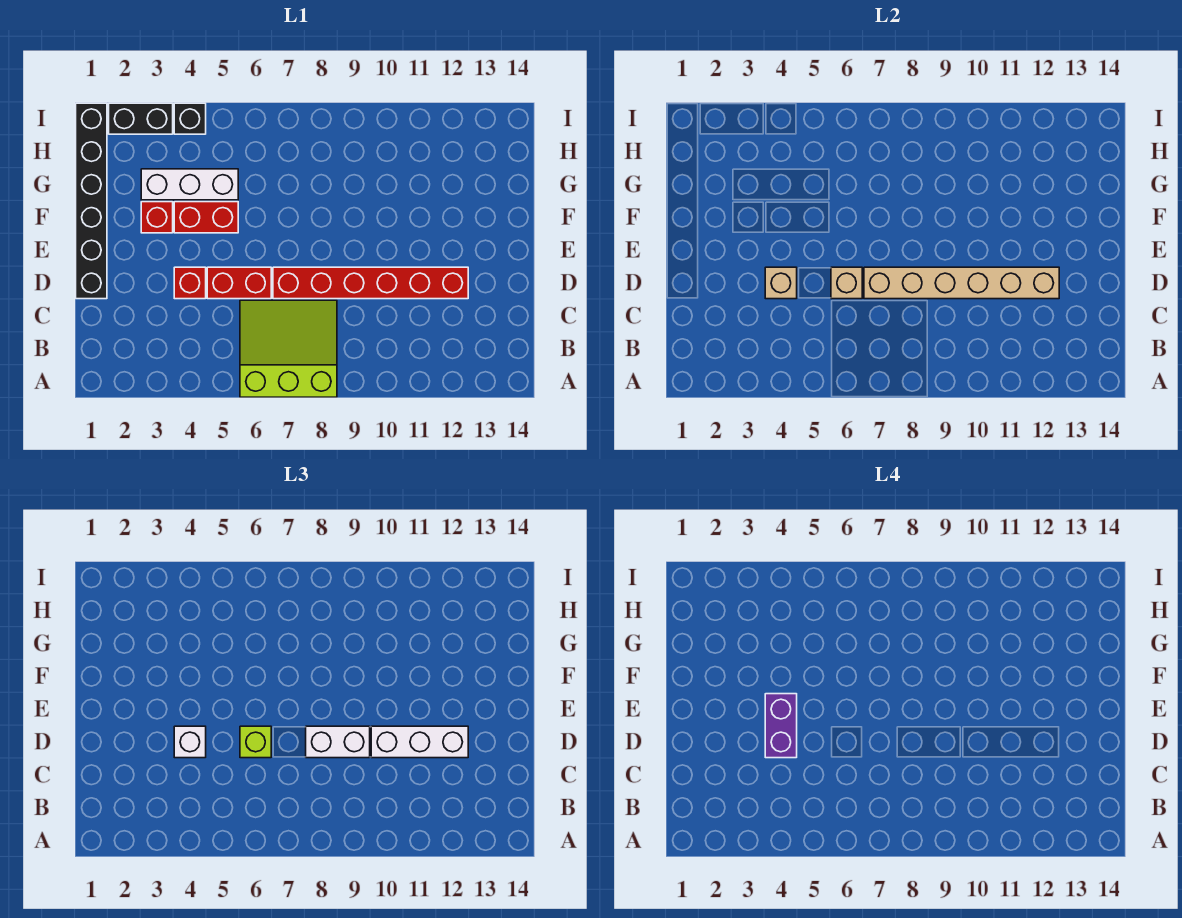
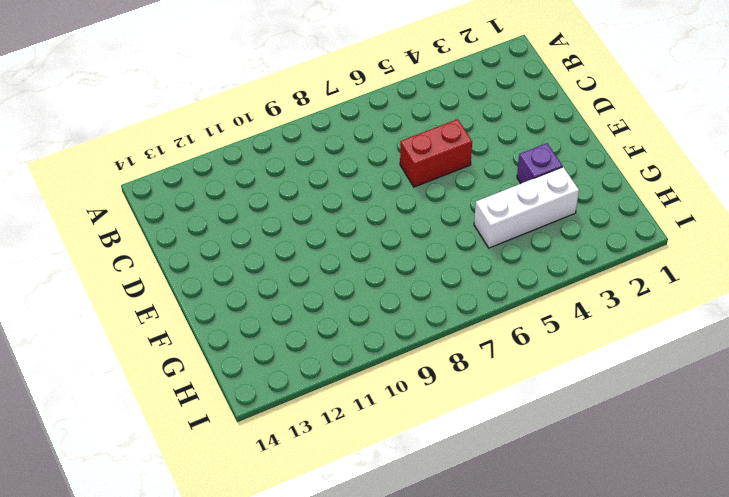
purple brick F3 level 1 -> red brick F3 level 1
none -> lime slope A6:C8 level 1 top A
none -> black brick D1:I1 level 1
none -> red brick D4 level 1

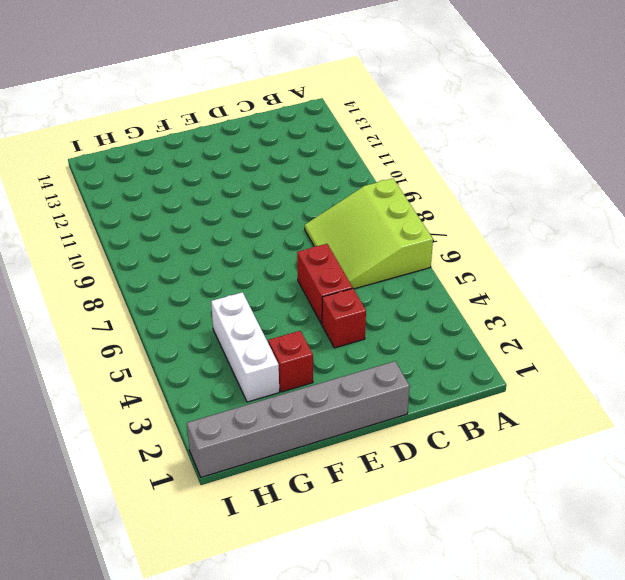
grey brick D1:I1 level 1 -> black brick D1:I1 level 1
none -> red brick D7:D12 level 1
none -> red brick F4:F5 level 1
none -> black brick I2:I3 level 1

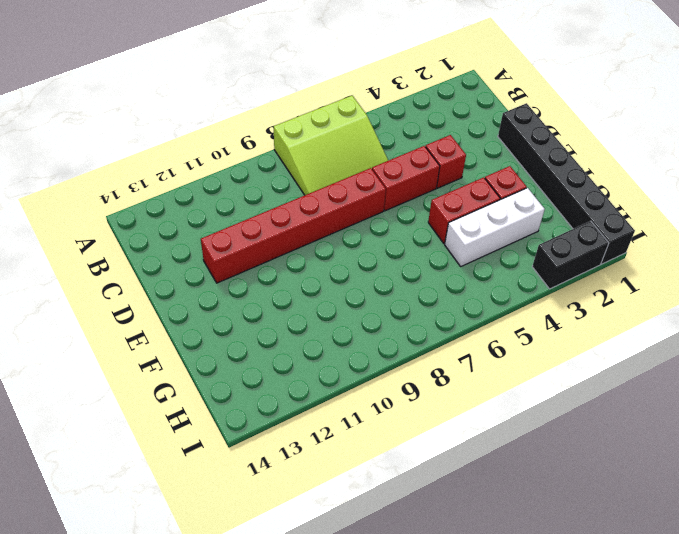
none -> black brick I4 level 1
none -> tan brick D4 level 2
none -> tan brick D6 level 2

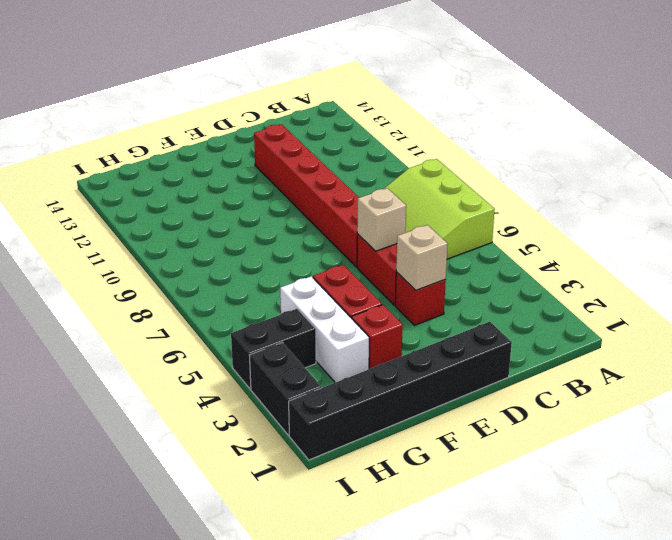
black brick H4:I4 level 1 -> black brick I4 level 1
none -> tan brick D7:D12 level 2
none -> white brick D4 level 3
none -> lime brick D6 level 3

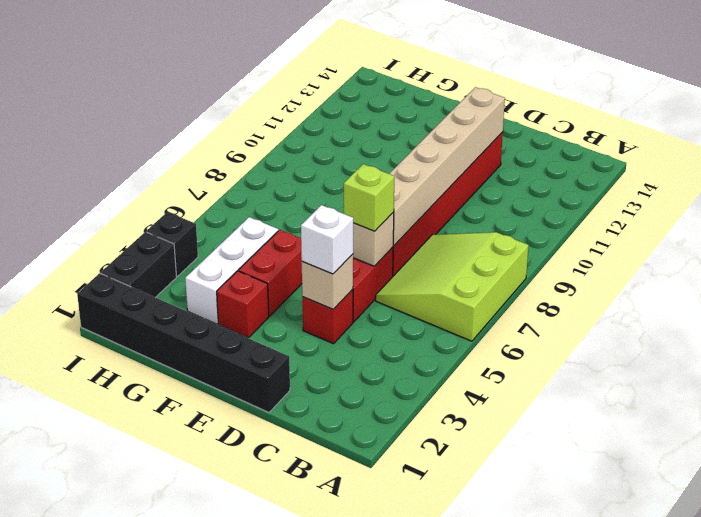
none -> white brick D8:D9 level 3
none -> white brick D10:D12 level 3
none -> purple brick D4:E4 level 4

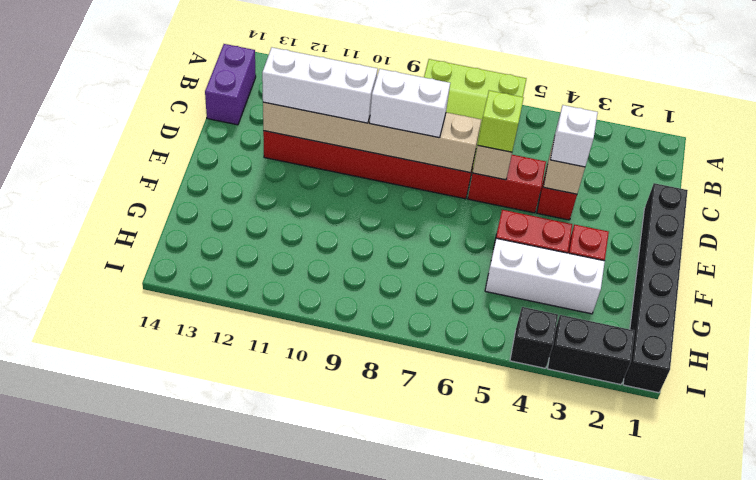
purple brick B14:C14 level 1 -> purple brick D4:E4 level 4

